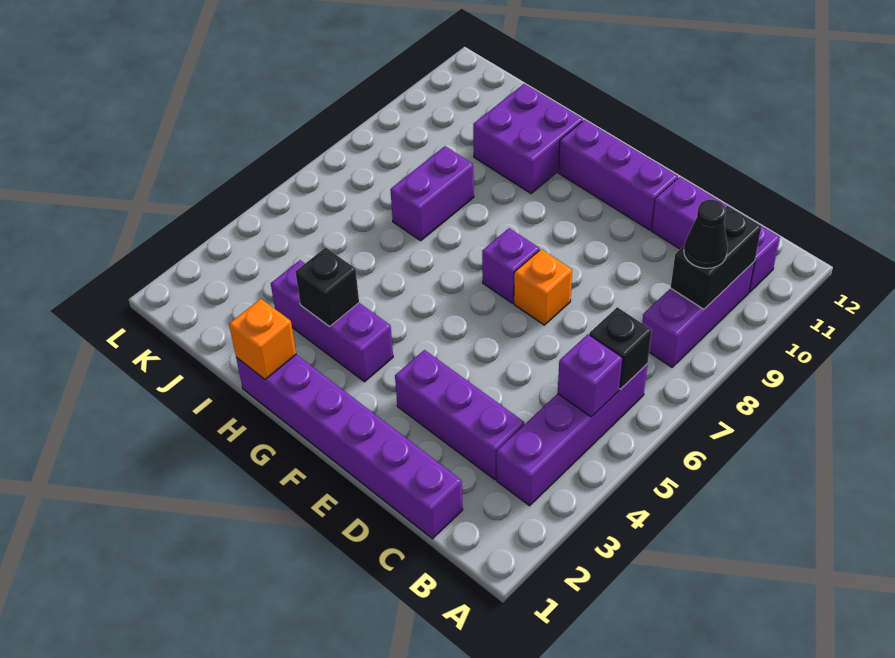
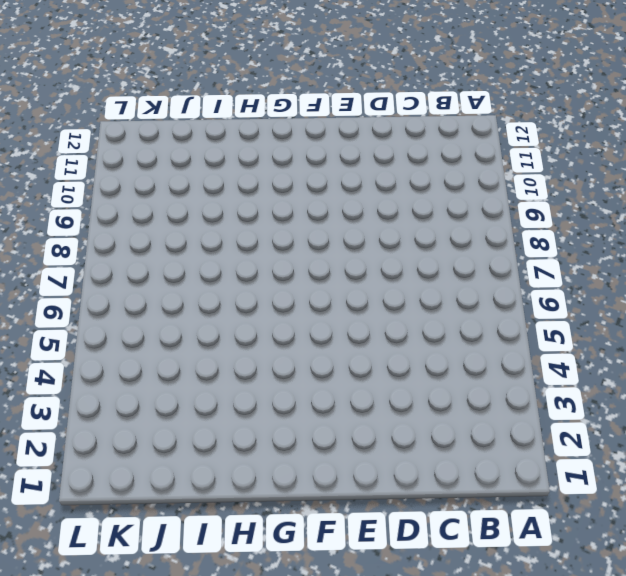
none -> purple brick B3:B6 level 1
none -> purple brick B8:B10 level 1
none -> purple brick B11:D11 level 1

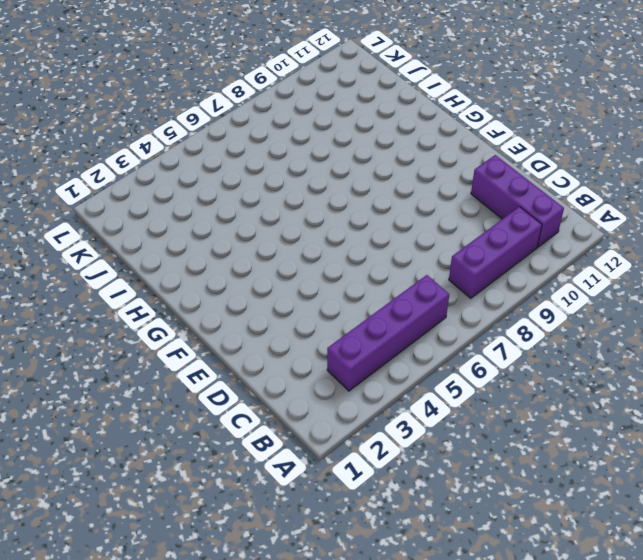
none -> purple brick C1:H1 level 1
none -> purple brick C3:E3 level 1
none -> orange brick E7 level 1

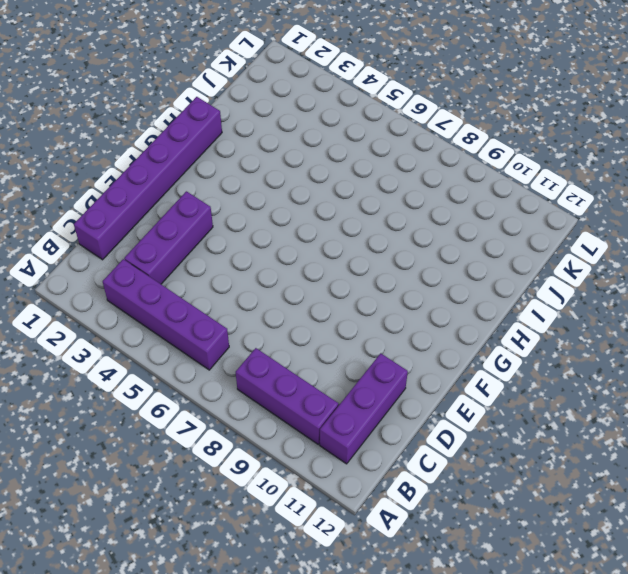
none -> orange brick E7 level 1
none -> purple brick E11:G11 level 1
none -> purple brick F7 level 1

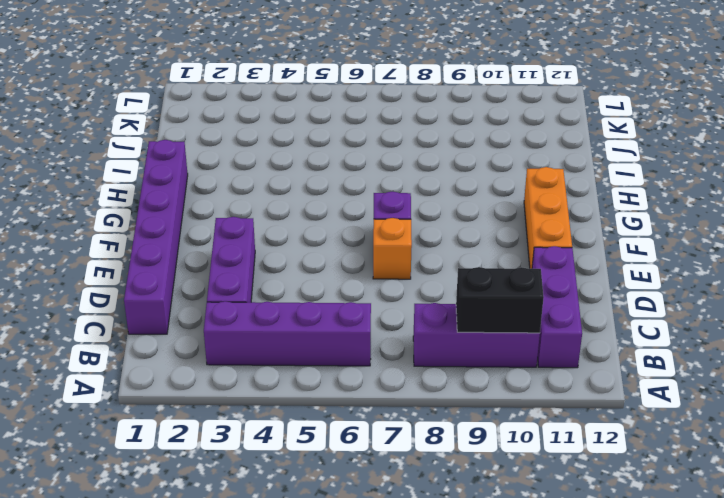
orange brick E11:G11 level 1 -> purple brick E11:G11 level 1
none -> purple brick G3:I3 level 1
none -> purple brick H10:I11 level 1
none -> purple brick I7:I8 level 1

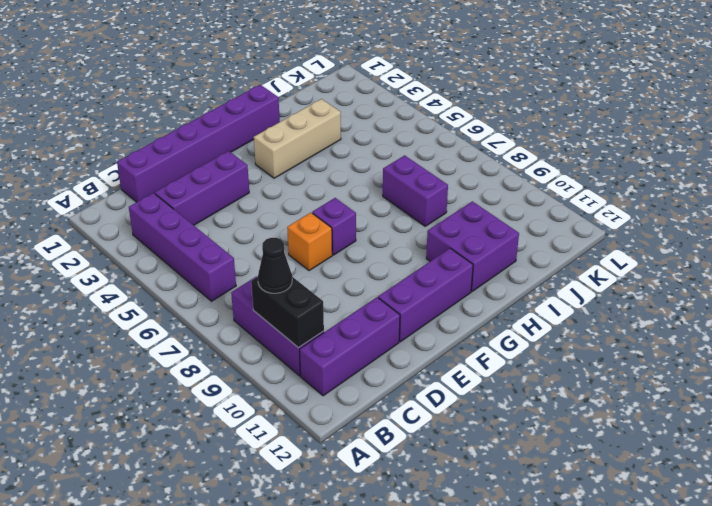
tan brick G3:I3 level 1 -> purple brick G3:I3 level 1
none -> purple brick B5 level 2
none -> black brick B6 level 2
none -> orange brick H1 level 2

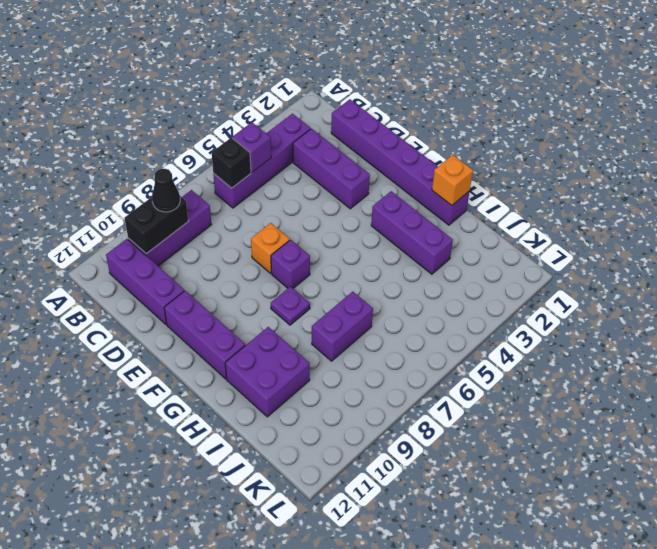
purple plate G8 level 1 -> none
none -> black brick H3 level 2

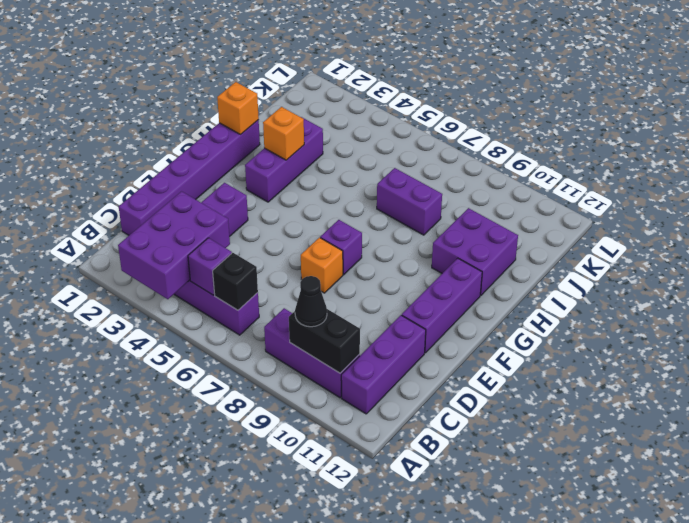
purple brick A3:C4 level 2 -> none
orange brick H3 level 2 -> black brick H3 level 2

